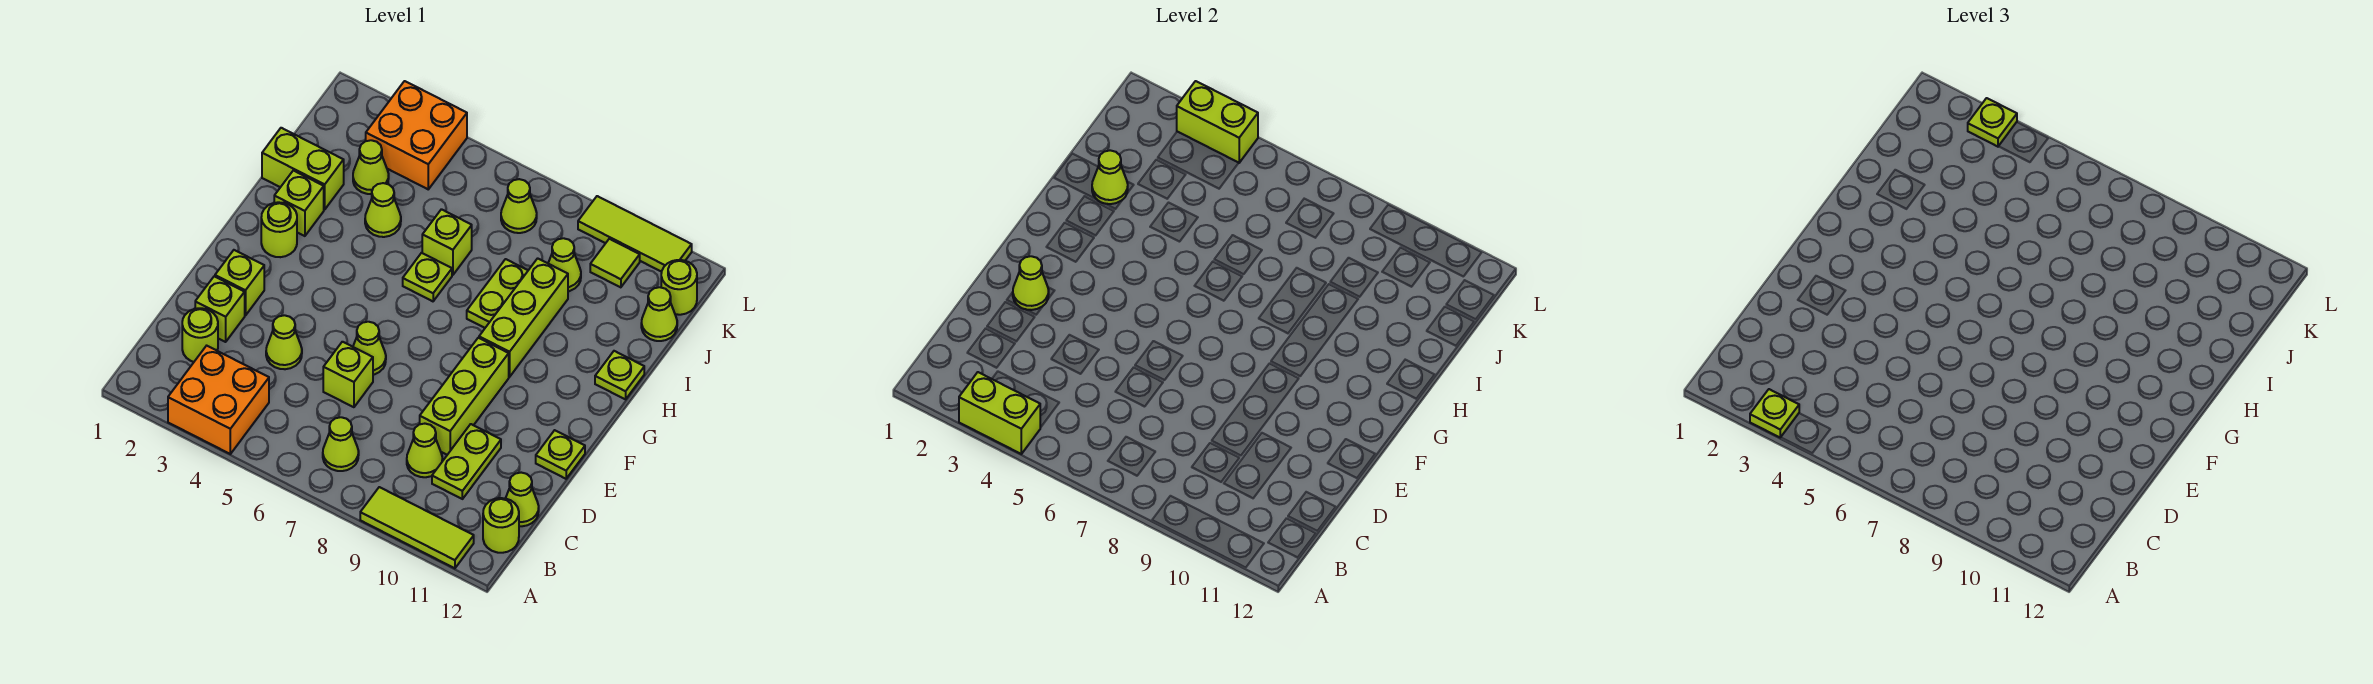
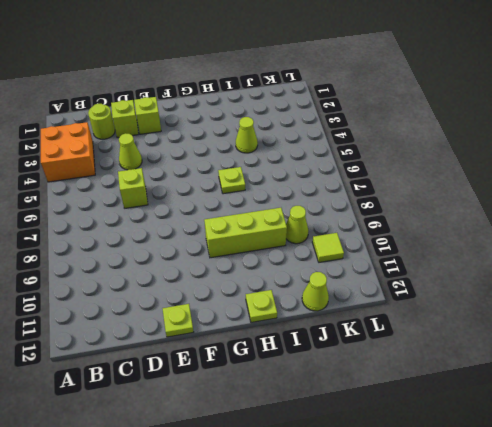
none -> lime tile A9:A11 level 1
none -> lime cone B7 level 1
none -> lime round brick B12 level 1
none -> lime cone C9 level 1

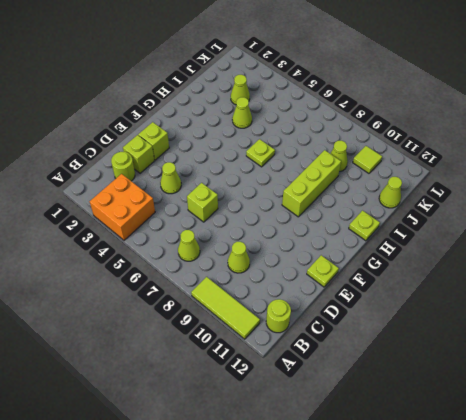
none -> lime plate C10:D10 level 1
none -> lime cone C12 level 1
none -> lime brick D9:F9 level 1
none -> lime cone E6 level 1

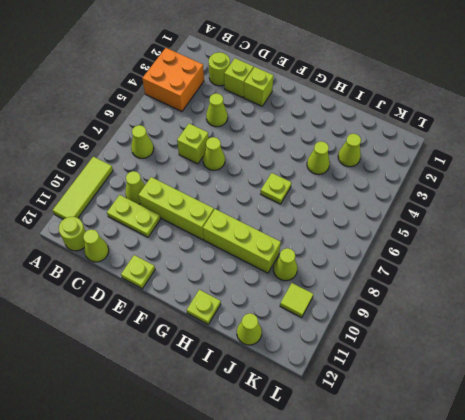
none -> lime round brick G2 level 1
none -> lime brick H2 level 1
none -> lime plate H8:I8 level 1
none -> lime brick I1:I2 level 1

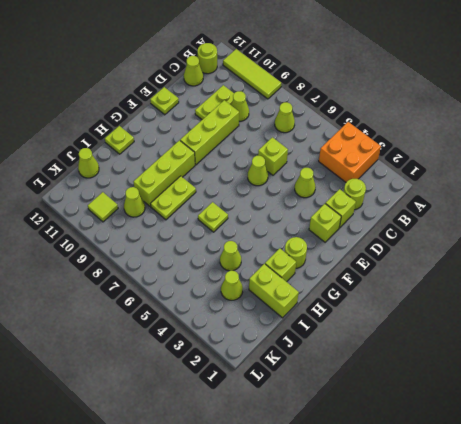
none -> lime brick I6 level 1
none -> orange brick K3:L4 level 1
none -> lime cone K7 level 1
none -> lime round brick K12 level 1

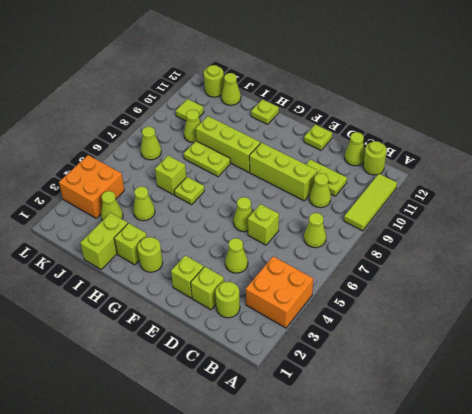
none -> lime tile L9:L11 level 1
none -> lime brick A3:A4 level 2
none -> lime cone E2 level 2
none -> lime cone I2 level 2

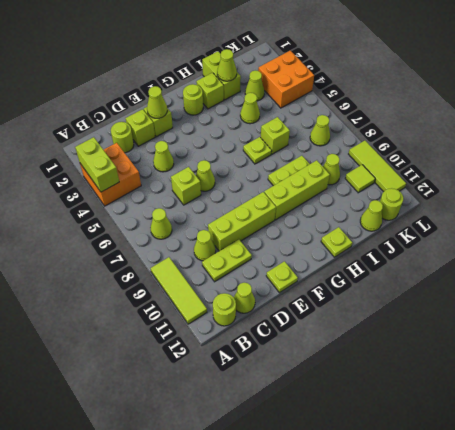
none -> lime brick L3:L4 level 2
none -> lime plate A3 level 3
none -> lime plate L3 level 3

